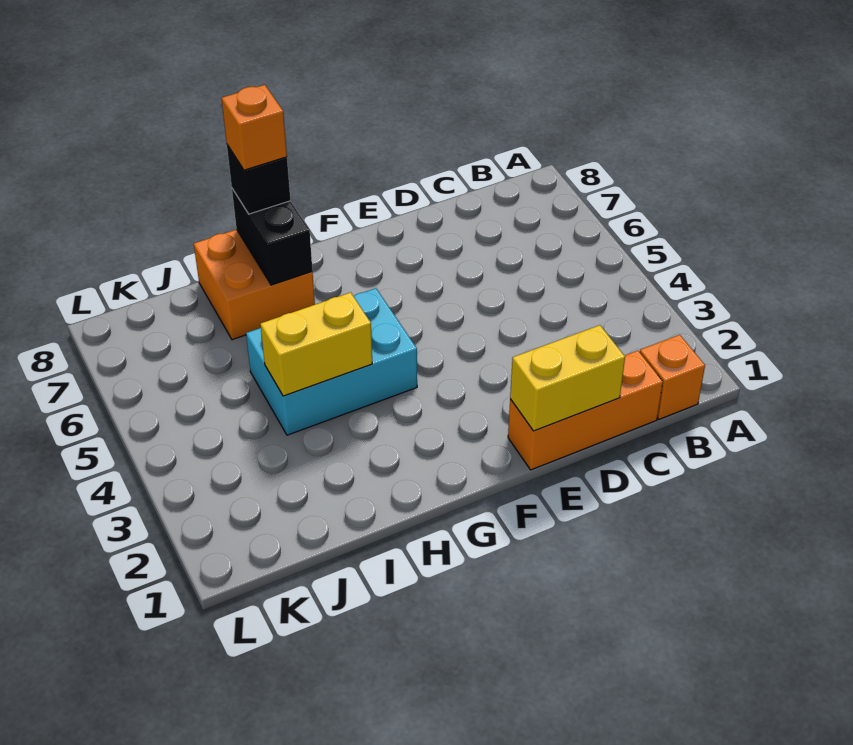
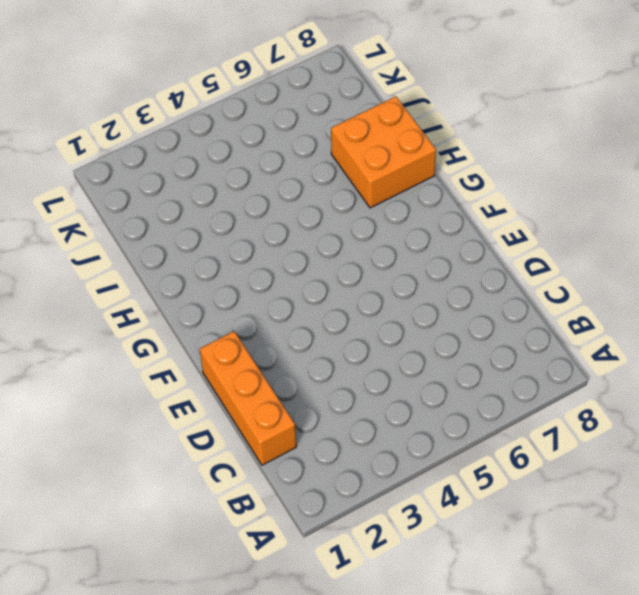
none -> orange brick B1 level 1
none -> cyan brick G4:I5 level 1

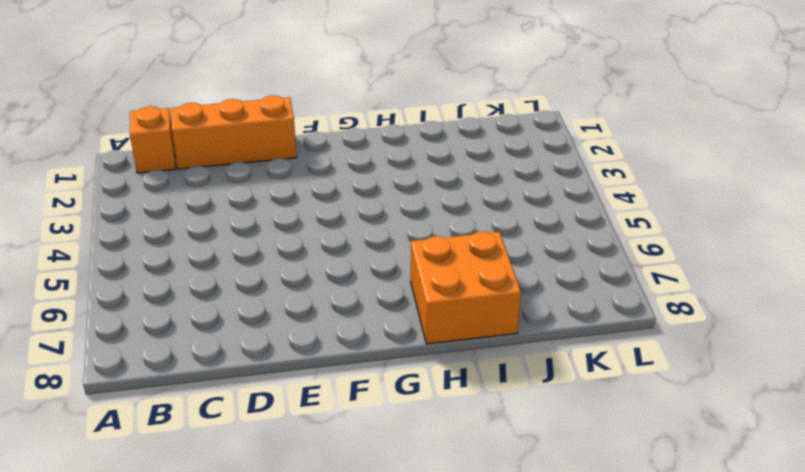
none -> cyan brick G4:I5 level 1
none -> yellow brick D1:E1 level 2

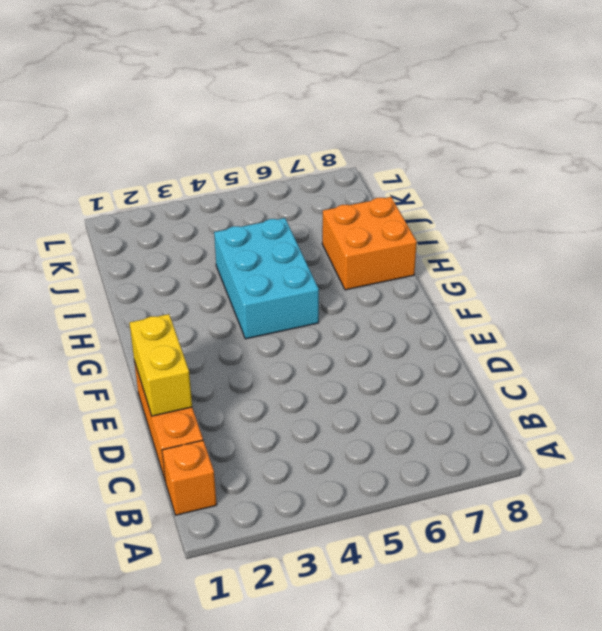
none -> yellow brick H4:I4 level 2
none -> black brick H7:H8 level 2

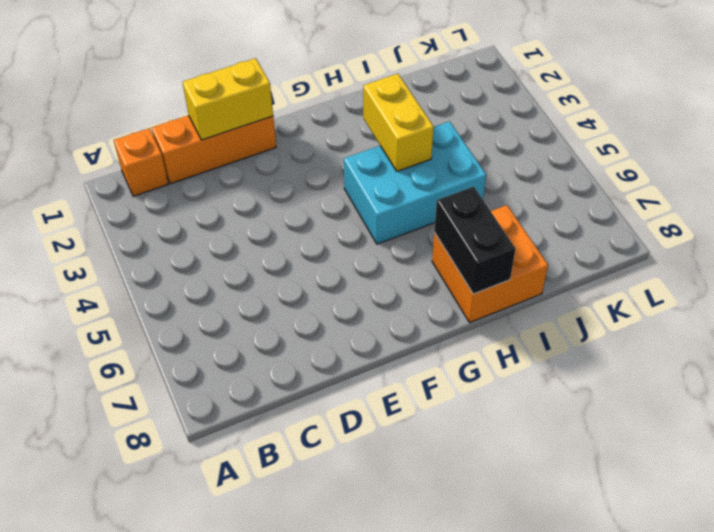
yellow brick H3:H4 level 2 -> yellow brick H4:I4 level 2
none -> black brick H8 level 3
none -> orange brick H8 level 4

